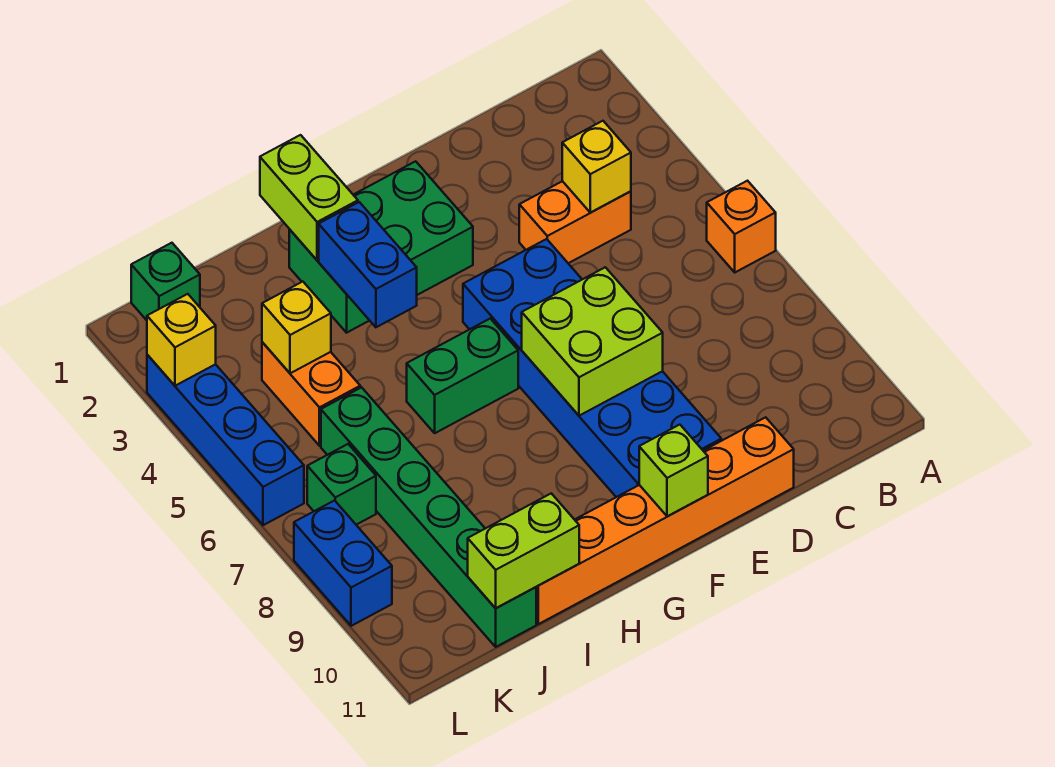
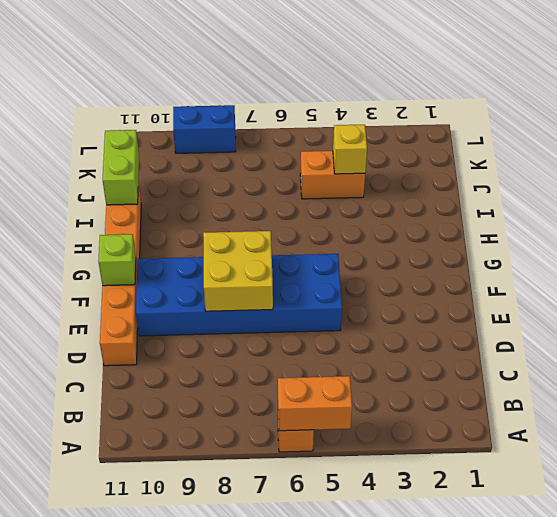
orange brick A5:A6 level 2 -> orange brick C4:D4 level 1
yellow brick E7:F8 level 2 -> lime brick E7:F8 level 2
none -> green brick F2:H3 level 1
none -> green brick G6:H6 level 1
none -> green brick J6:J11 level 1

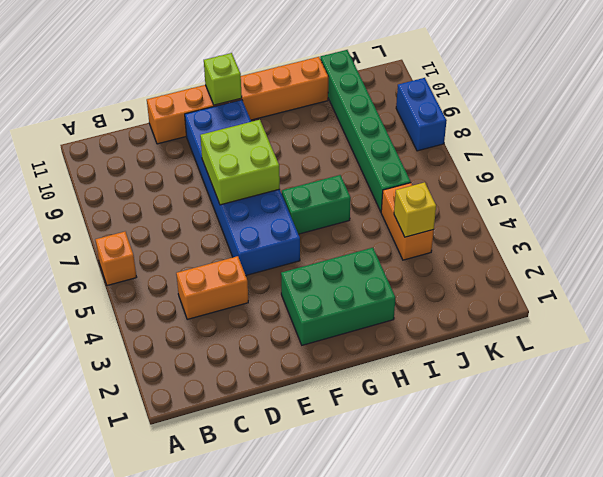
none -> green brick K1 level 1
none -> green brick K7 level 1
none -> blue brick L3:L6 level 1

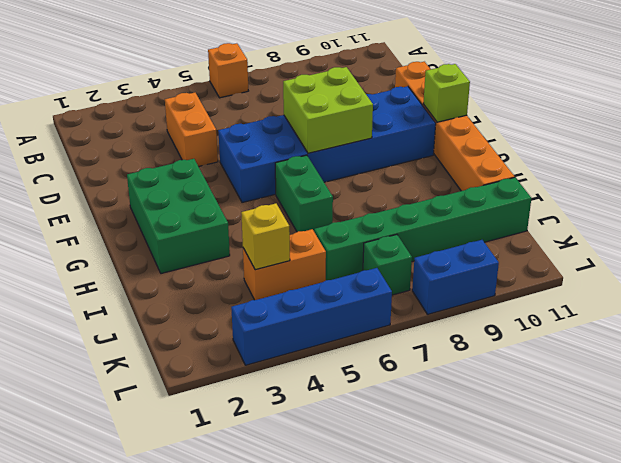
none -> green brick K1 level 1
none -> yellow brick C4 level 2
none -> lime brick H1:H2 level 2

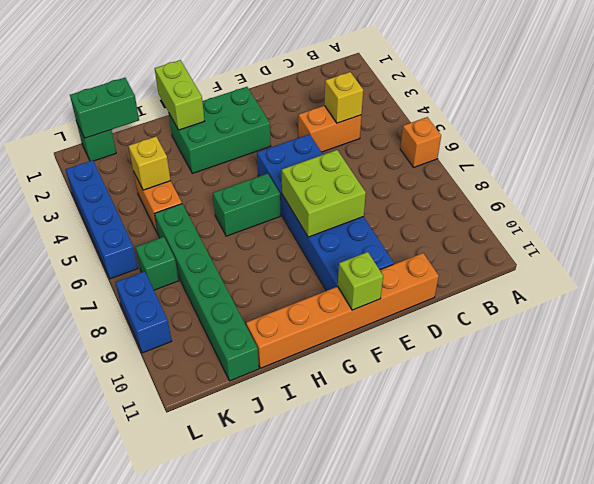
green brick J1:K1 level 2 -> none
none -> blue brick H3:H4 level 2
none -> lime brick I11:J11 level 2
none -> yellow brick L3 level 2

